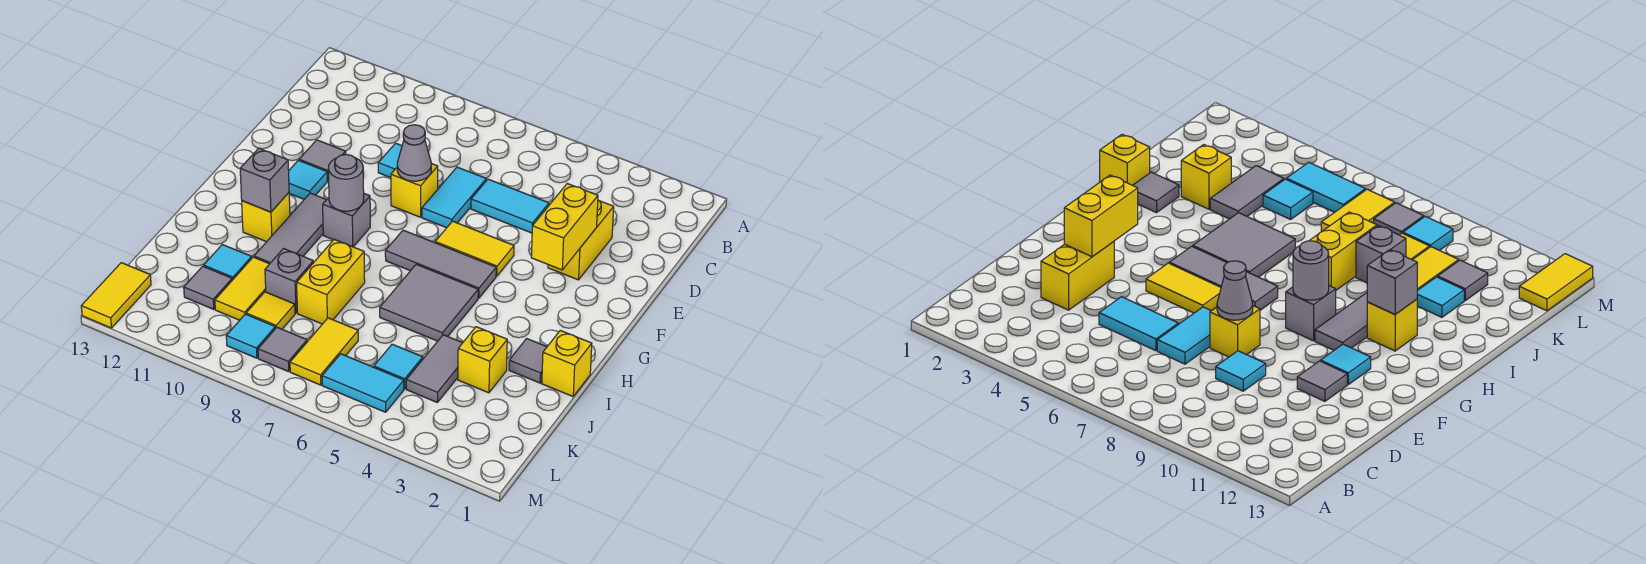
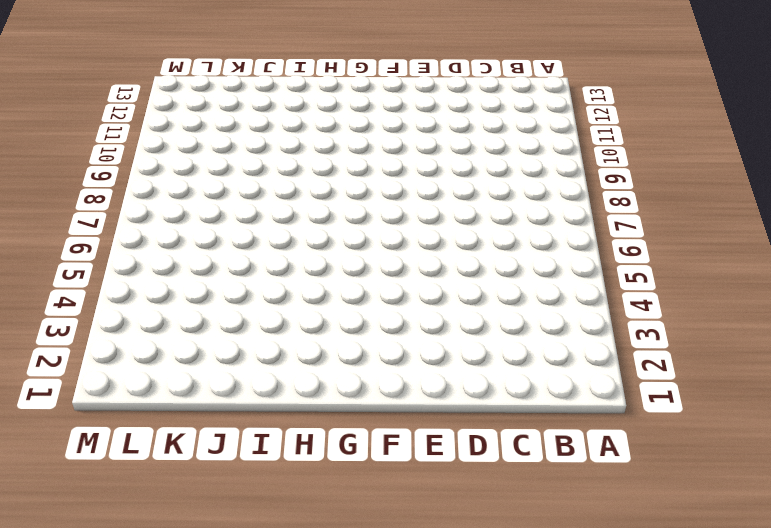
none -> yellow brick D3:E3 level 1
none -> cyan tile D5:D6 level 1
none -> cyan tile D7:E7 level 1
none -> cyan tile D9 level 1

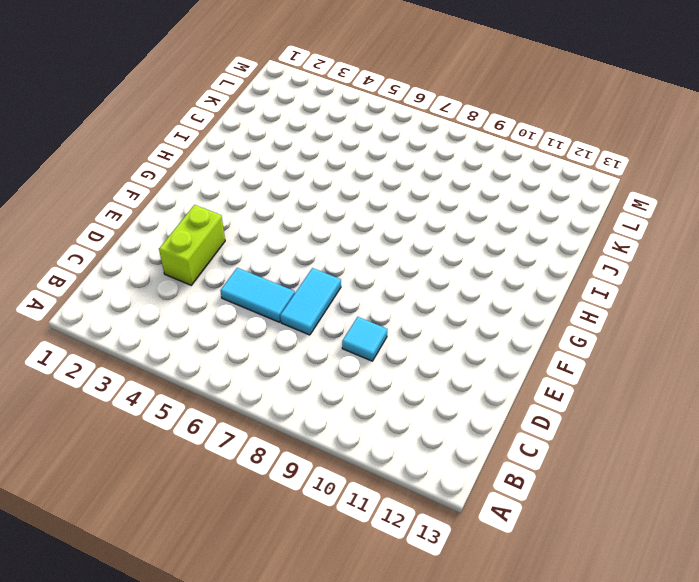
lime brick D3:E3 level 1 -> yellow brick D3:E3 level 1
none -> yellow brick E8 level 1
none -> grey tile E11 level 1
none -> yellow tile F5:F6 level 1
none -> cyan tile F11 level 1

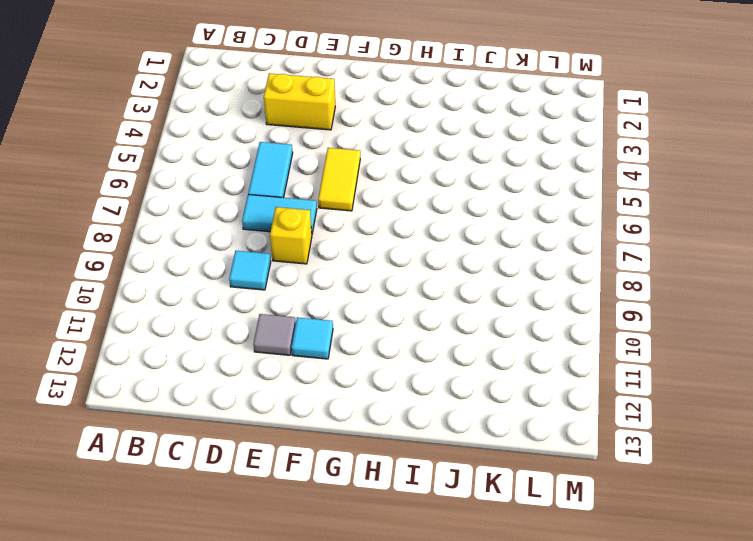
none -> grey tile G5:G7 level 1
none -> grey brick G9 level 1
none -> grey tile G10:I10 level 1
none -> grey tile H5:I6 level 1

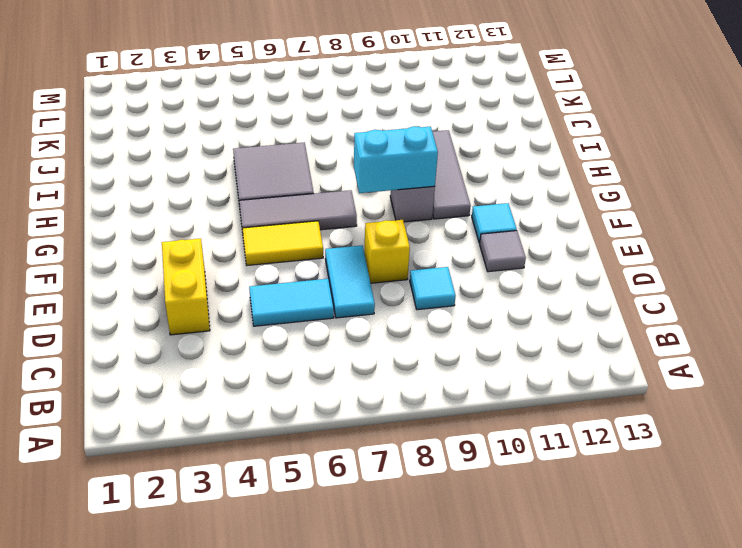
cyan brick G8:G9 level 2 -> grey round brick G9 level 2
none -> yellow brick H11 level 1
none -> yellow brick I1 level 1
none -> grey tile I2 level 1
none -> yellow brick I8:J8 level 1

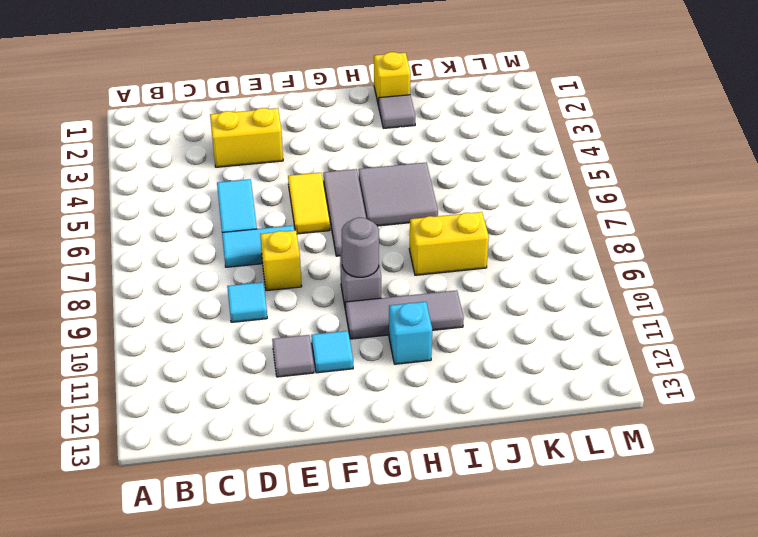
cyan brick H11 level 1 -> yellow brick H11 level 1
none -> yellow brick J3 level 1
none -> grey tile J4:K4 level 1
none -> grey brick J9 level 1
none -> yellow tile J10:K10 level 1

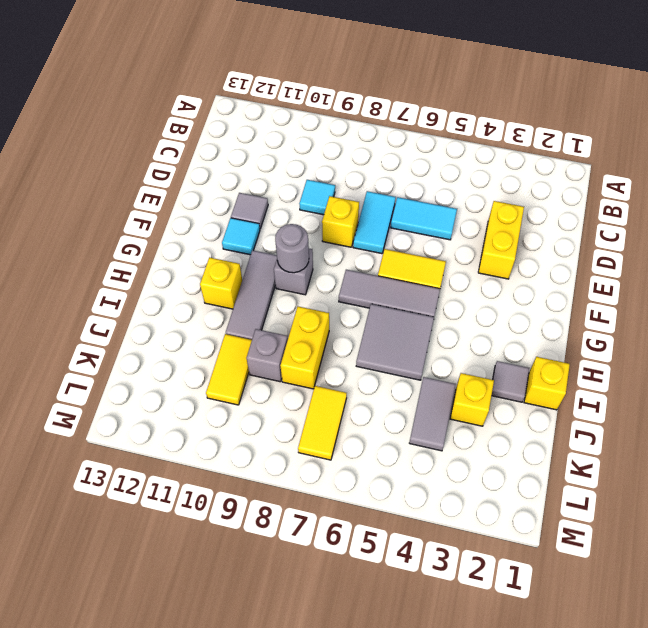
none -> cyan tile J11 level 1
none -> cyan tile K5 level 1
none -> yellow tile K9 level 1
none -> grey tile K11 level 1

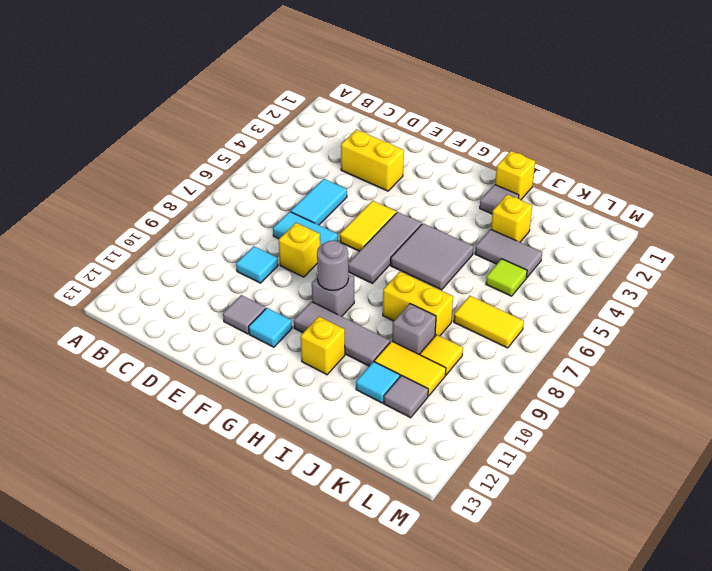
lime tile K5 level 1 -> cyan tile K5 level 1
none -> cyan tile L5:L6 level 1
none -> grey tile L8 level 1
none -> cyan tile L9 level 1
none -> yellow tile L13:M13 level 1

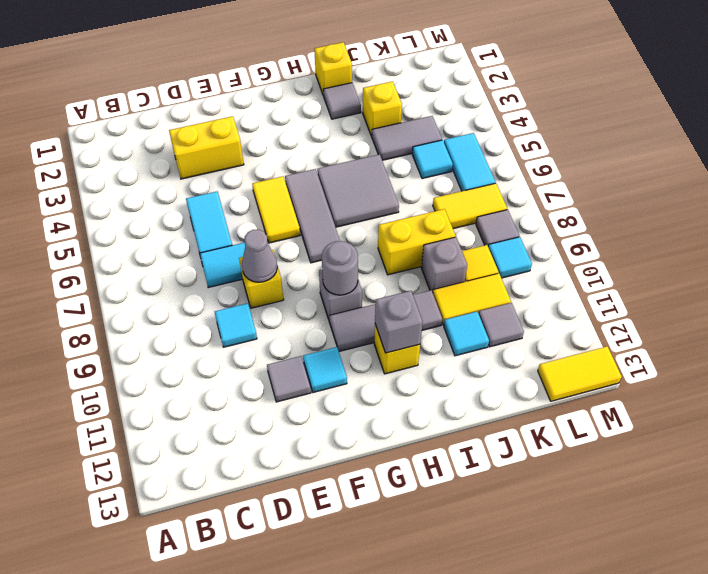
none -> yellow brick E3:F3 level 2

